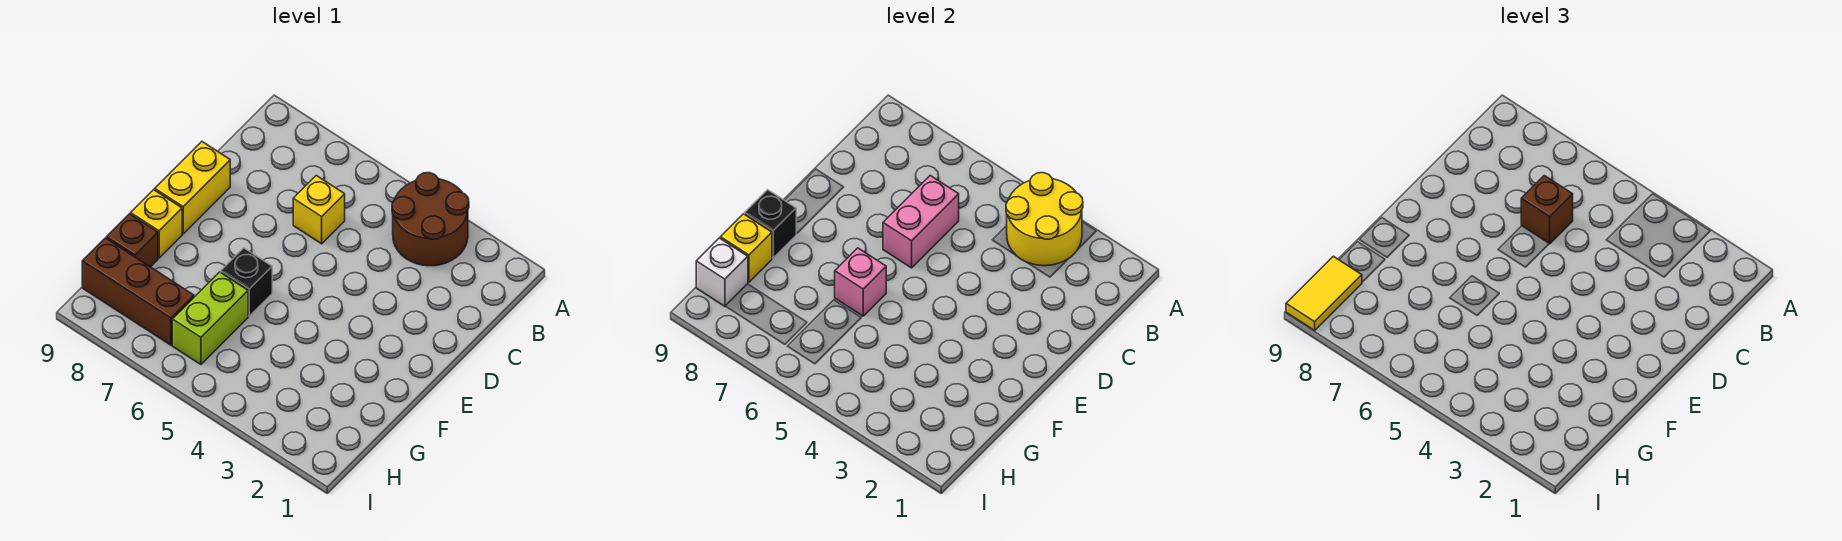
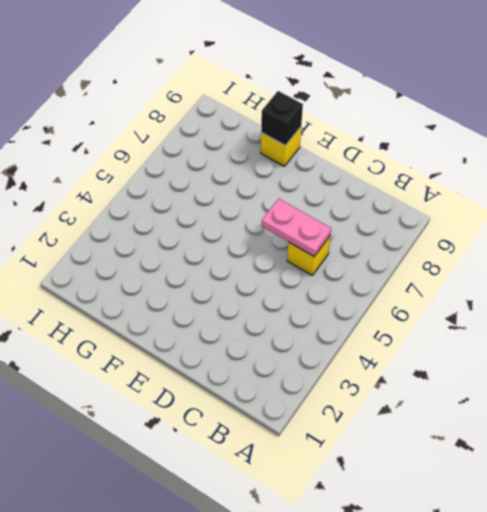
pink plate C6:D6 level 2 -> pink brick C6:D6 level 2
none -> brown round brick A3:B4 level 1
none -> yellow brick D9:E9 level 1
none -> black brick F6 level 1

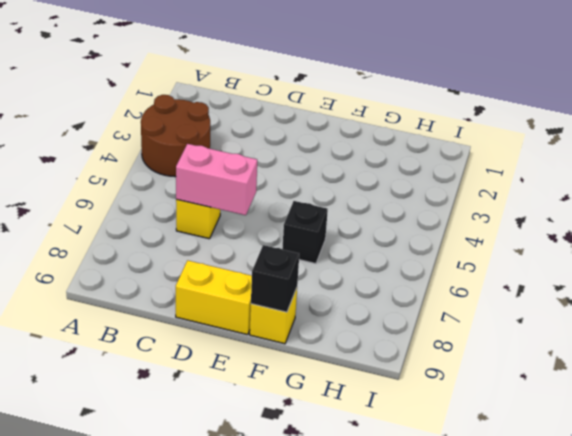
none -> lime brick G6:H6 level 1
none -> brown brick G9 level 1
none -> brown brick H7:H9 level 1

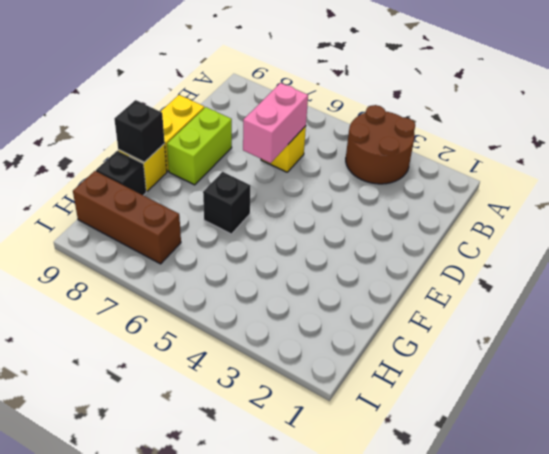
lime brick D8:E8 level 1 -> lime brick G6:H6 level 1
black brick G9 level 1 -> brown brick G9 level 1
none -> yellow round brick A3:B4 level 2
none -> pink brick F6 level 2
none -> yellow brick G9 level 2

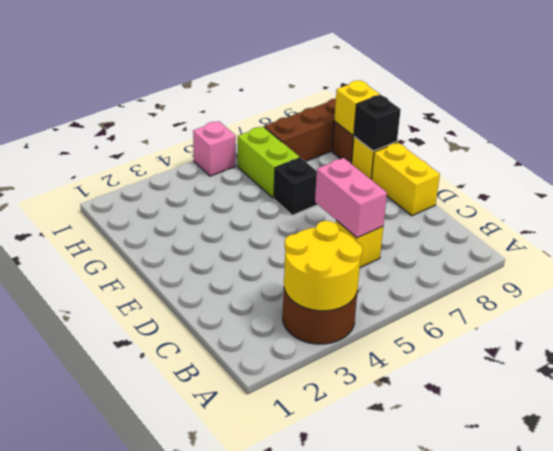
pink brick I5 level 1 -> pink brick F6 level 2
none -> white brick H9 level 2
none -> brown brick C6 level 3
none -> yellow tile H9:I9 level 3

